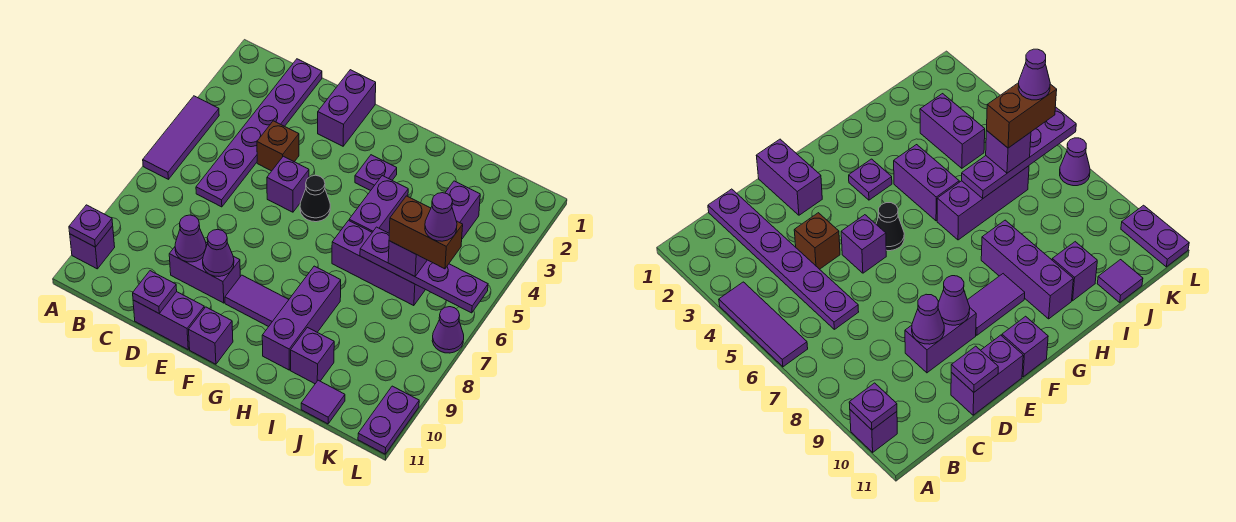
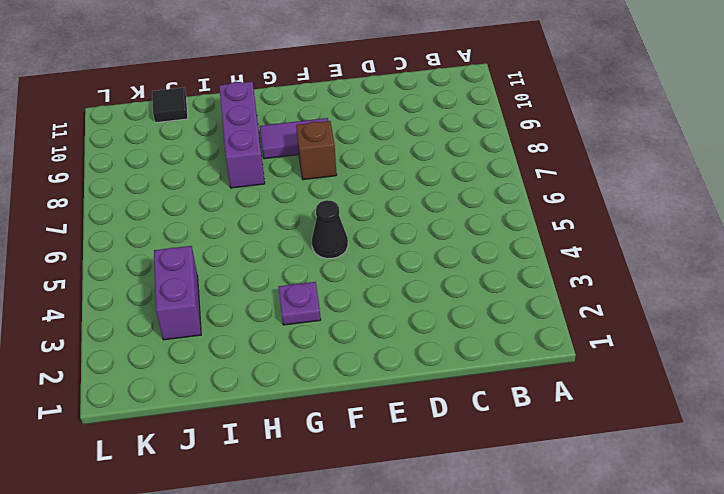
brown brick F8 level 1 -> brown brick D4 level 1
black tile J11 level 1 -> purple tile J11 level 1
none -> purple tile A4:A6 level 1
none -> purple brick A10 level 1
none -> purple plate C1:C6 level 1

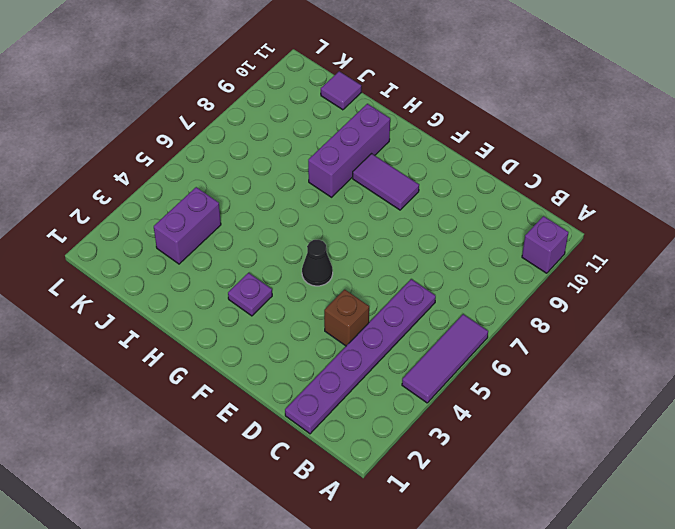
none -> purple brick D9:E9 level 1
none -> purple brick D11:E11 level 1
none -> purple brick E1:E2 level 1

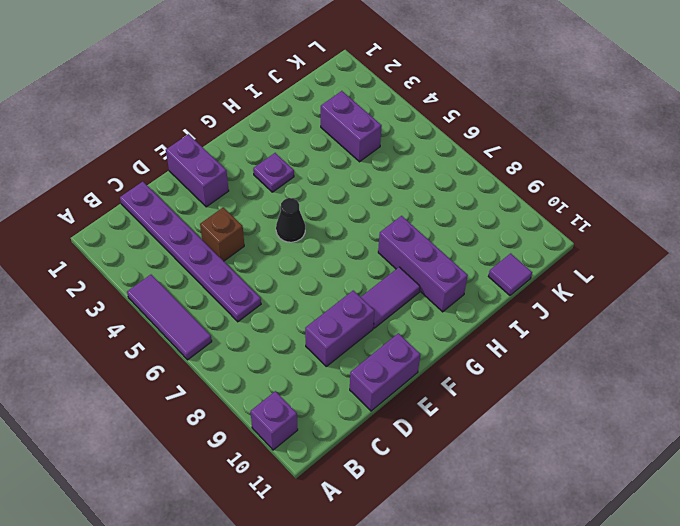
none -> purple brick E5 level 1
none -> purple brick F11 level 1
none -> purple brick H4:H5 level 1

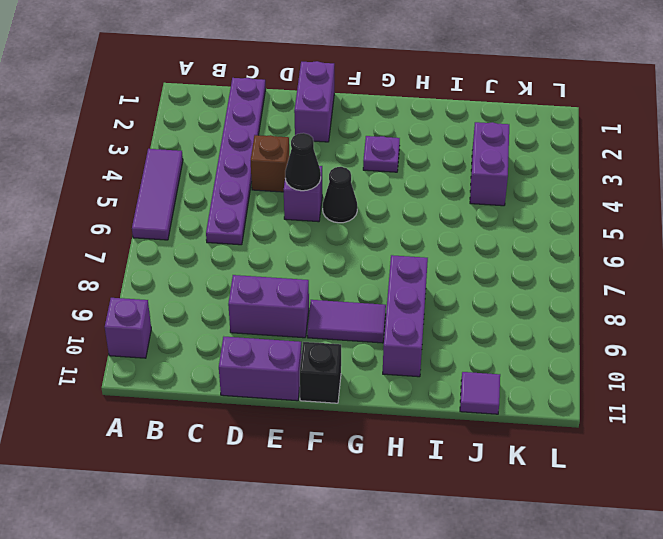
black cone E5 level 2 -> none
black brick F11 level 1 -> purple brick F11 level 1
none -> purple brick H4:H5 level 1
none -> purple brick H6:J6 level 1
none -> purple brick I10 level 1

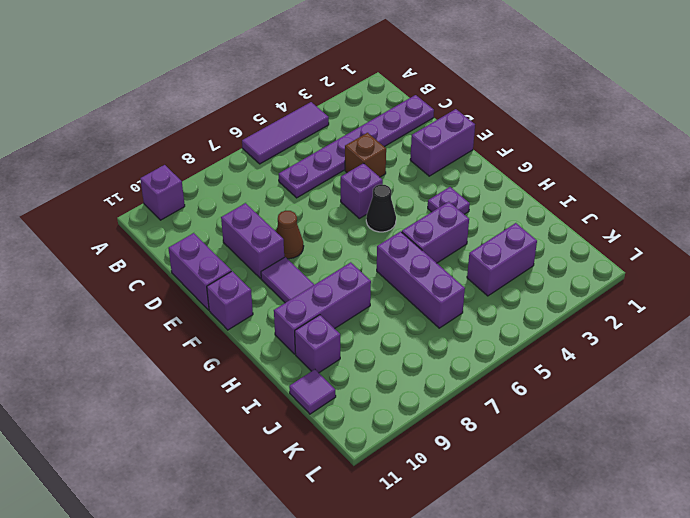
brown cone E8 level 1 -> none
none -> purple cone L7 level 1
none -> purple plate L10:L11 level 1
none -> purple plate A10 level 2

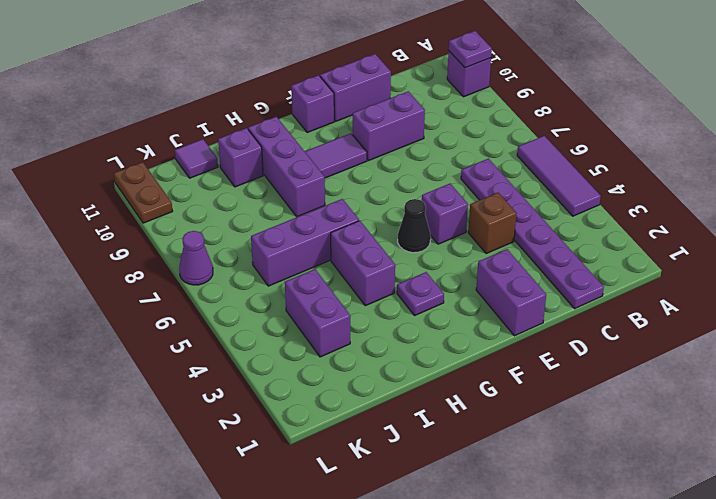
brown plate L10:L11 level 1 -> purple plate L10:L11 level 1
none -> purple cone D9 level 2
none -> purple plate D11 level 2
none -> purple cone E9 level 2

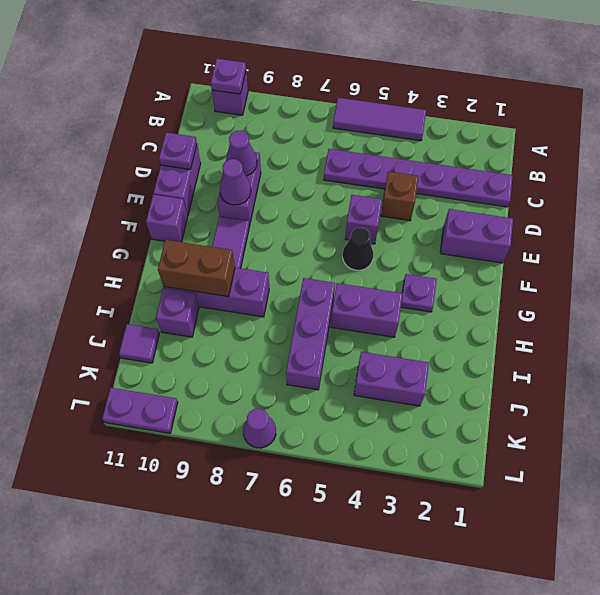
brown brick H9:H10 level 2 -> brown brick J6:K6 level 4
none -> purple plate I6:L6 level 2
none -> purple brick J6 level 3
none -> purple cone K6 level 5

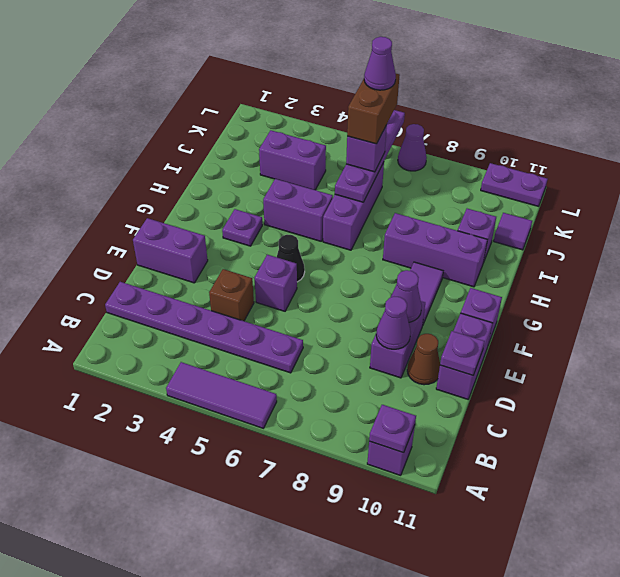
brown cone D10 level 1 -> none

